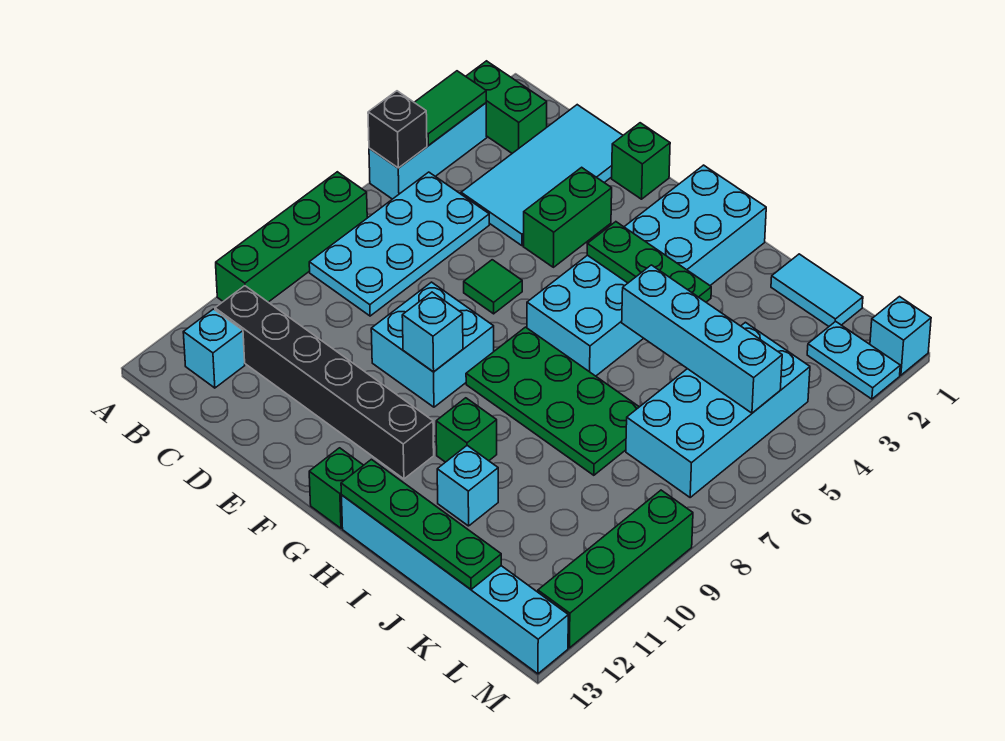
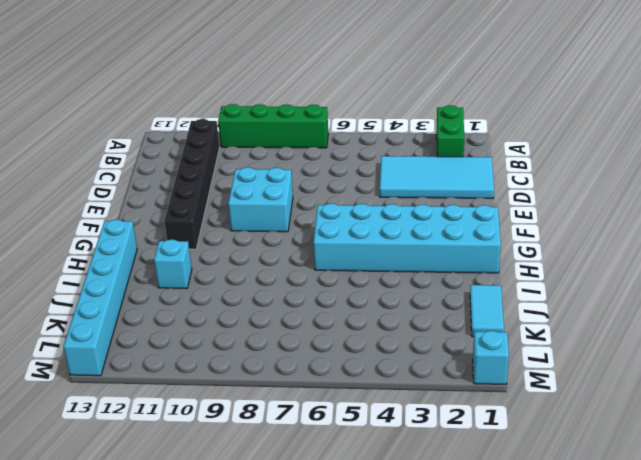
none -> cyan brick A3:A5 level 1
none -> cyan plate B5:C8 level 1
none -> cyan brick B12 level 1

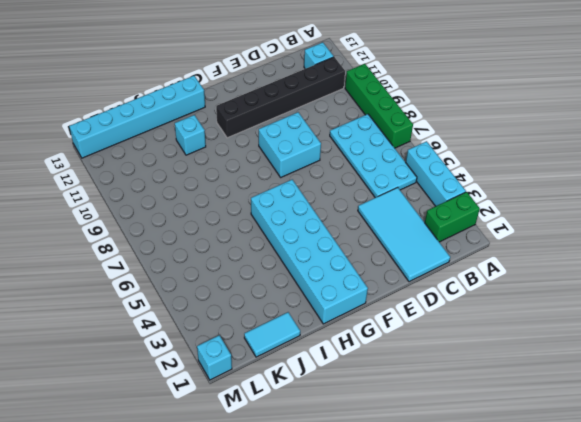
none -> green brick E1 level 1
none -> green brick E3:E4 level 1
none -> green tile E6 level 1

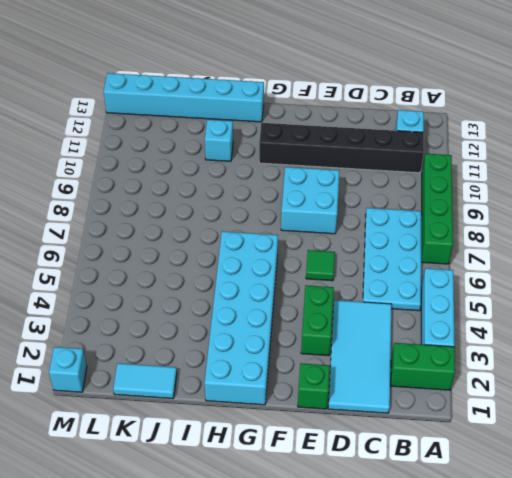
none -> green plate G7:J8 level 1
none -> green brick G13 level 1
none -> green brick H10 level 1

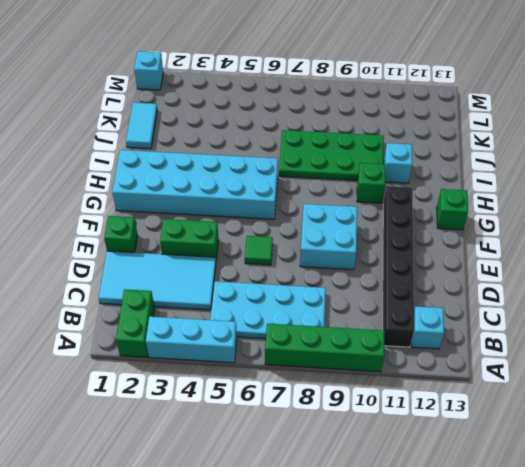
green plate I7:J10 level 1 -> green plate G7:J8 level 1
none -> cyan brick H13:M13 level 1
none -> cyan brick K4:L7 level 1
none -> cyan plate L2:M2 level 1

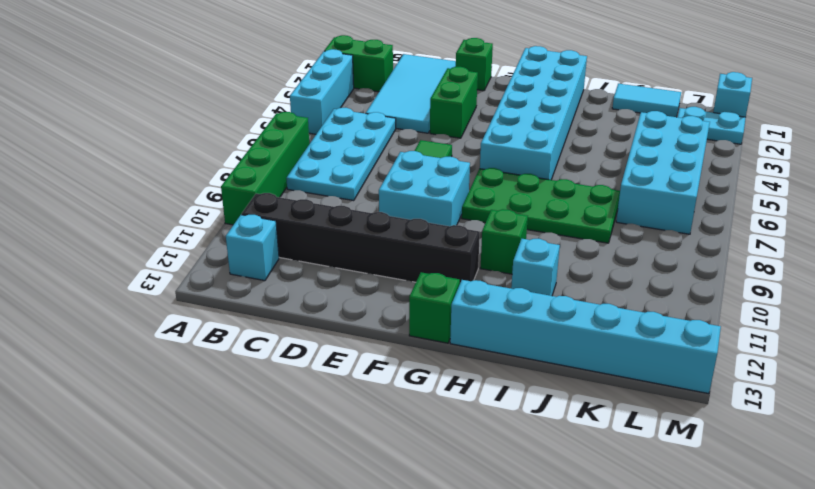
none -> green brick M9:M12 level 1
none -> green tile A3:A4 level 2
none -> black brick A5 level 2

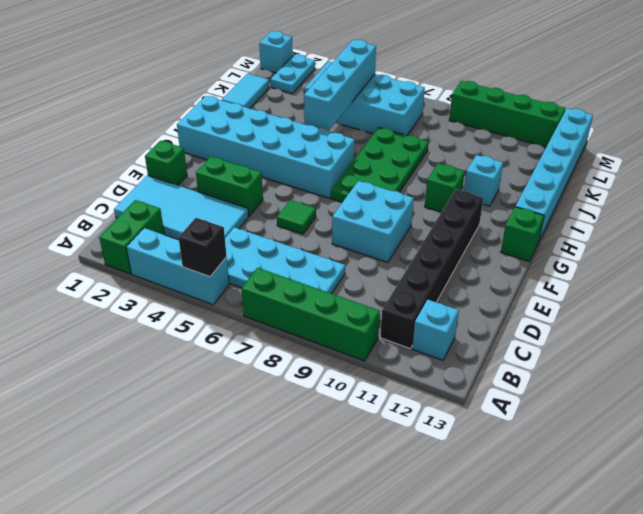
none -> green tile A3:A4 level 2
none -> cyan brick F9 level 2
none -> green plate G4:I4 level 2

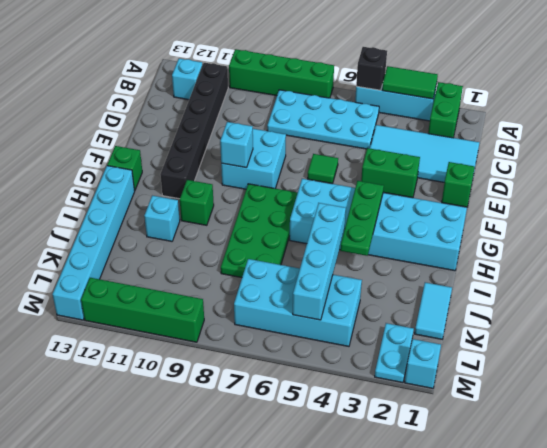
none -> green plate H13:K13 level 2

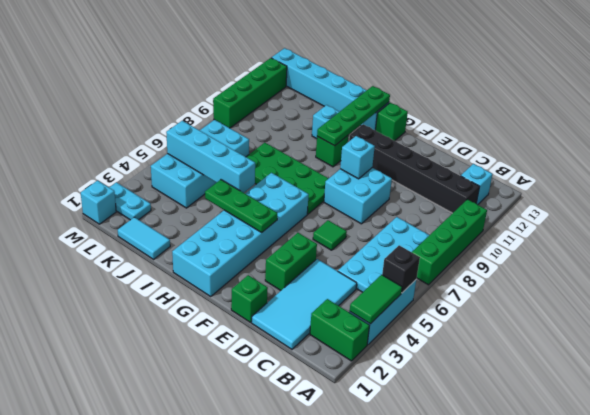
green plate H10:H13 level 2 -> green plate H13:K13 level 2

